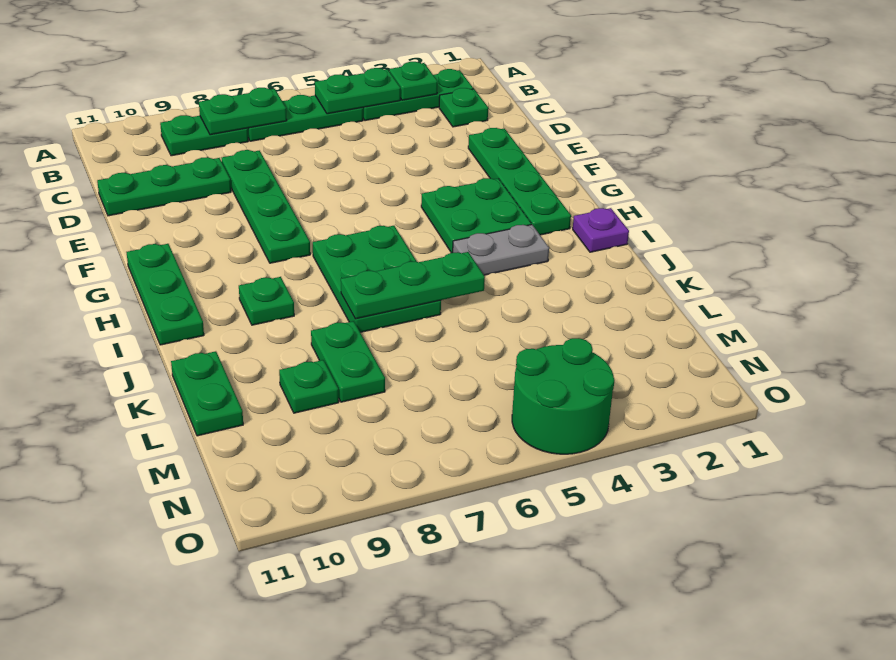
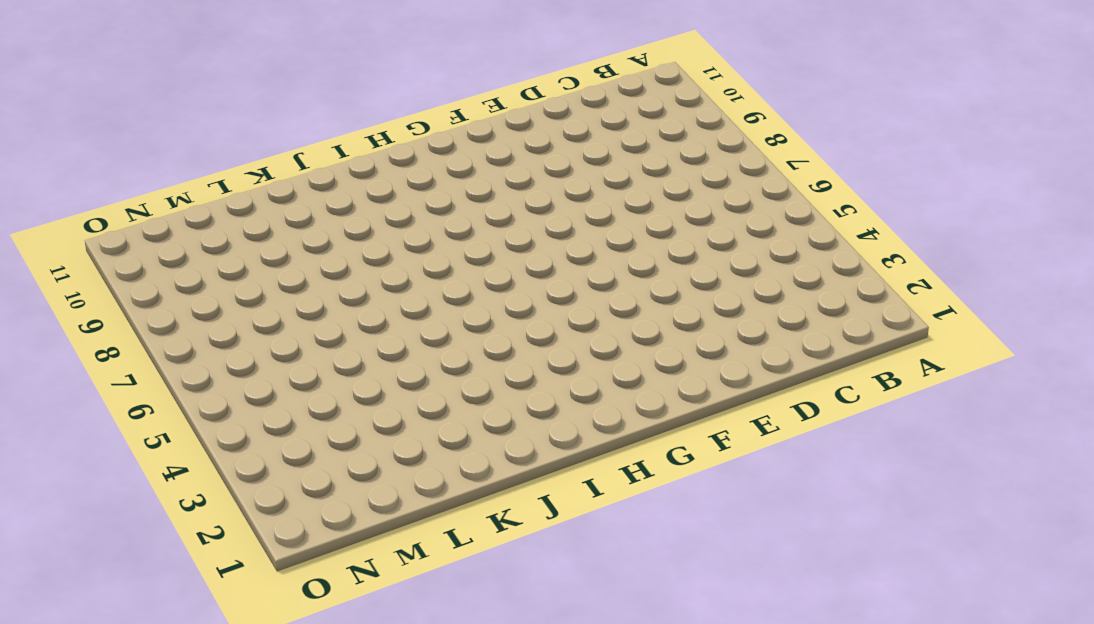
none -> green plate B2:B4 level 1
none -> green plate B5:B7 level 1
none -> green plate B8:B9 level 1

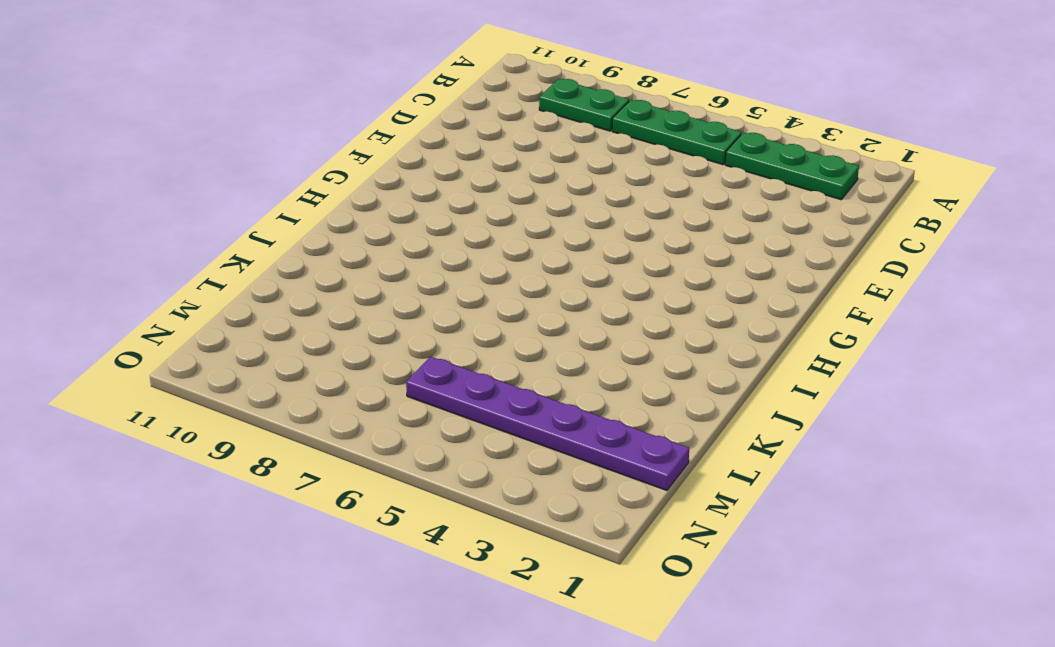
purple plate M1:M6 level 1 -> none
none -> green plate C2 level 1
none -> green plate D8:G8 level 1
none -> green plate D9:D11 level 1

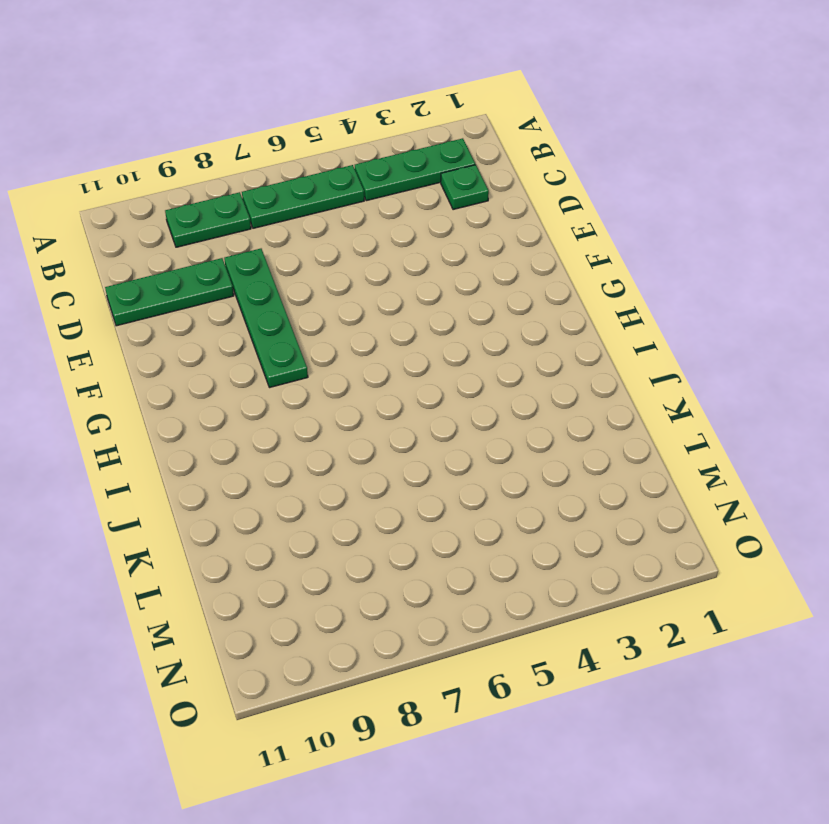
none -> green plate E2:H2 level 1
none -> green plate G3:H4 level 1
none -> green plate G11:I11 level 1

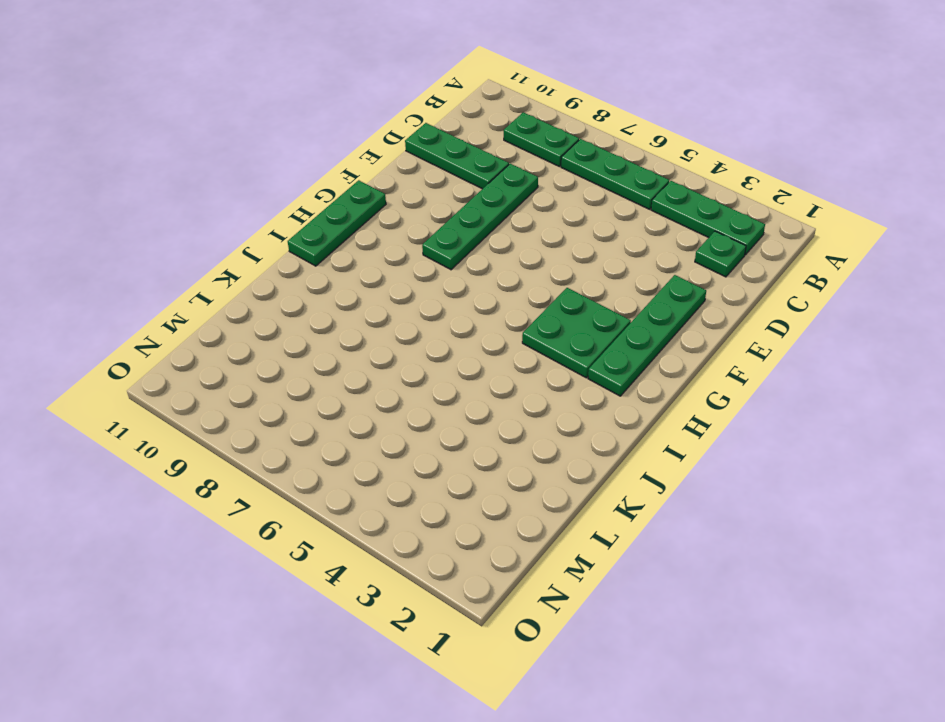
none -> green plate H6:J7 level 1
none -> purple plate I1 level 1
none -> grey plate I3:I4 level 1

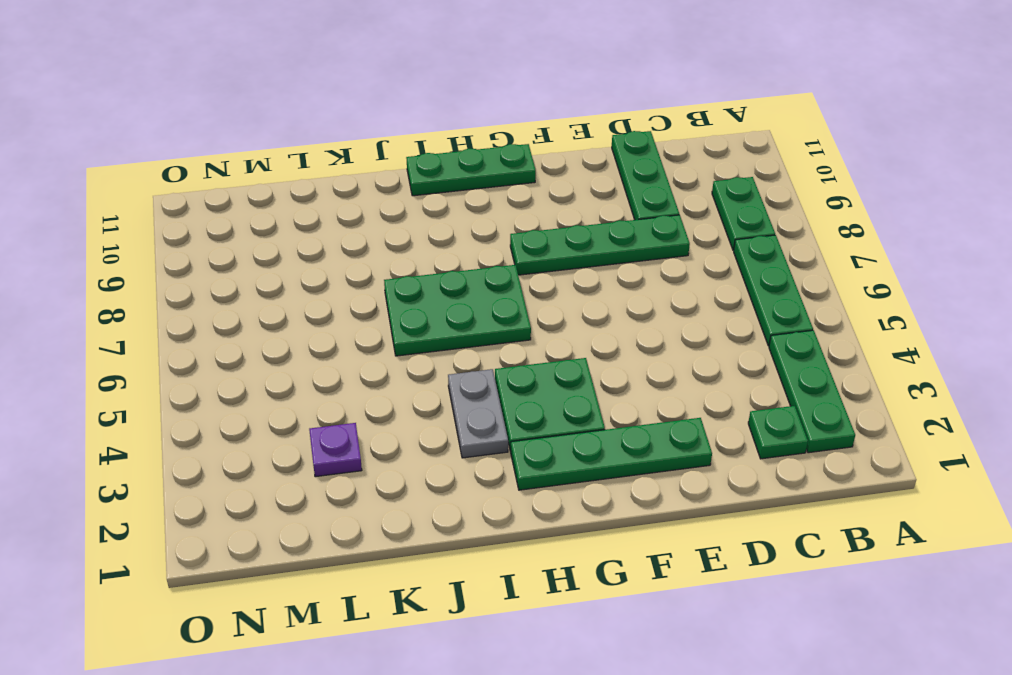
purple plate L3 level 1 -> purple plate I1 level 1
none -> green plate I9 level 1
none -> green plate K8:L8 level 1
none -> green plate K11:L11 level 1

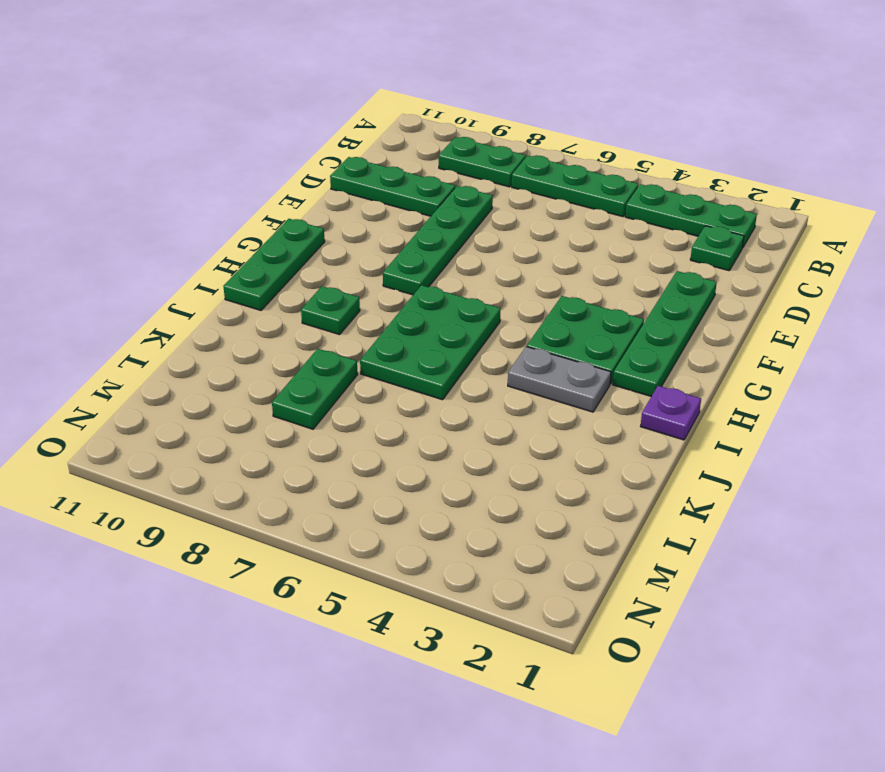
none -> green plate K11:L11 level 1
none -> green plate L9 level 1
none -> green round brick N4:O5 level 1

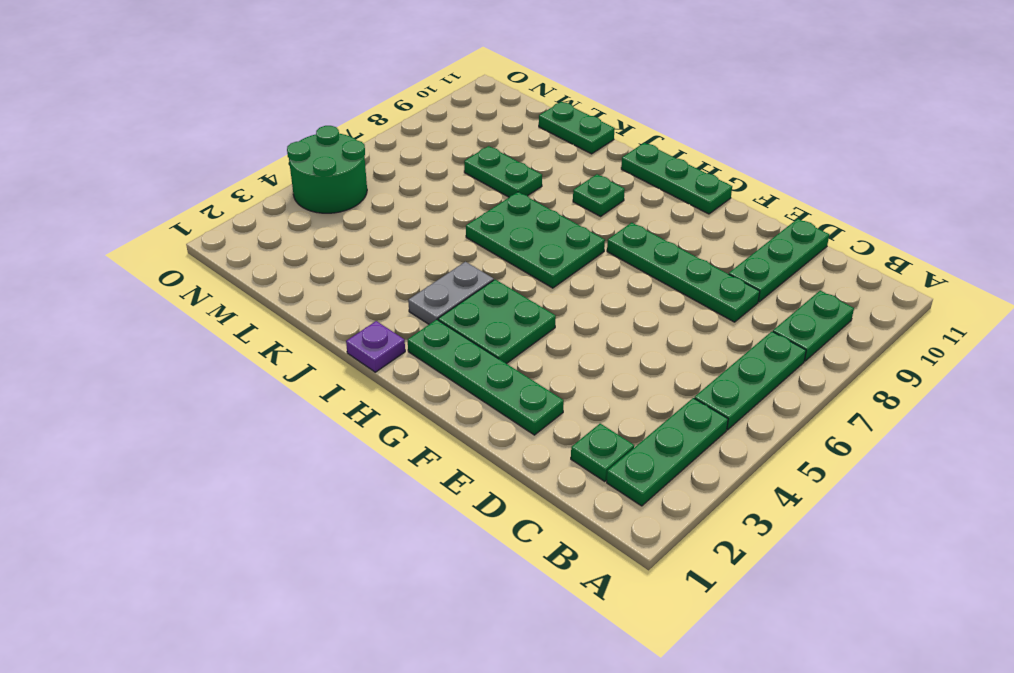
none -> green plate L9 level 1
none -> green plate B3 level 2
none -> green plate B4:B5 level 2

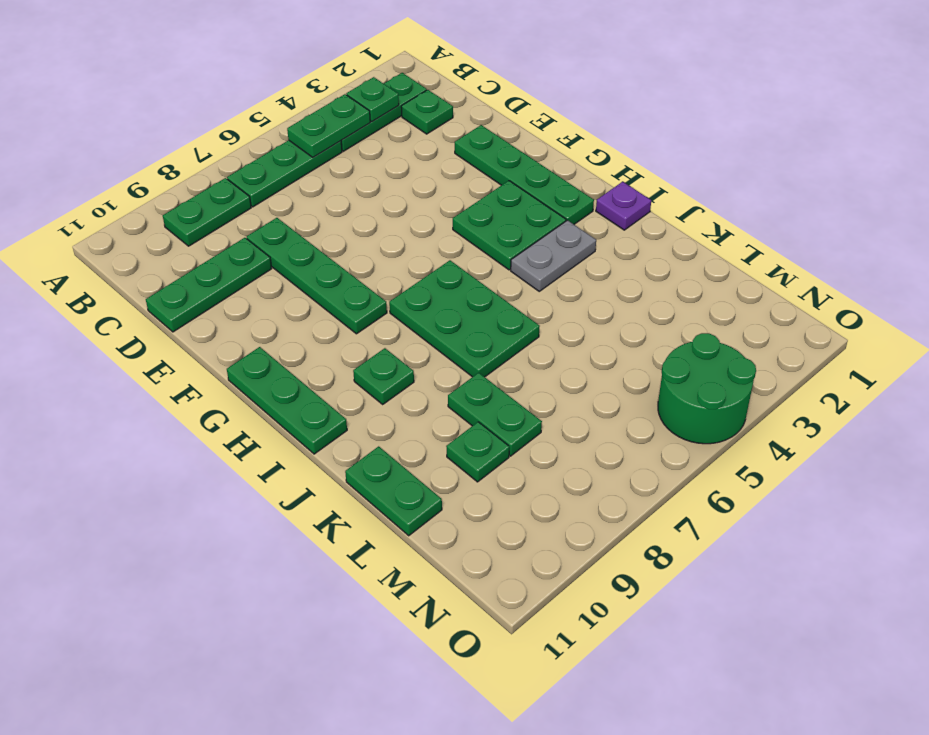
none -> green plate B7:B8 level 2
none -> green plate J5:J7 level 2

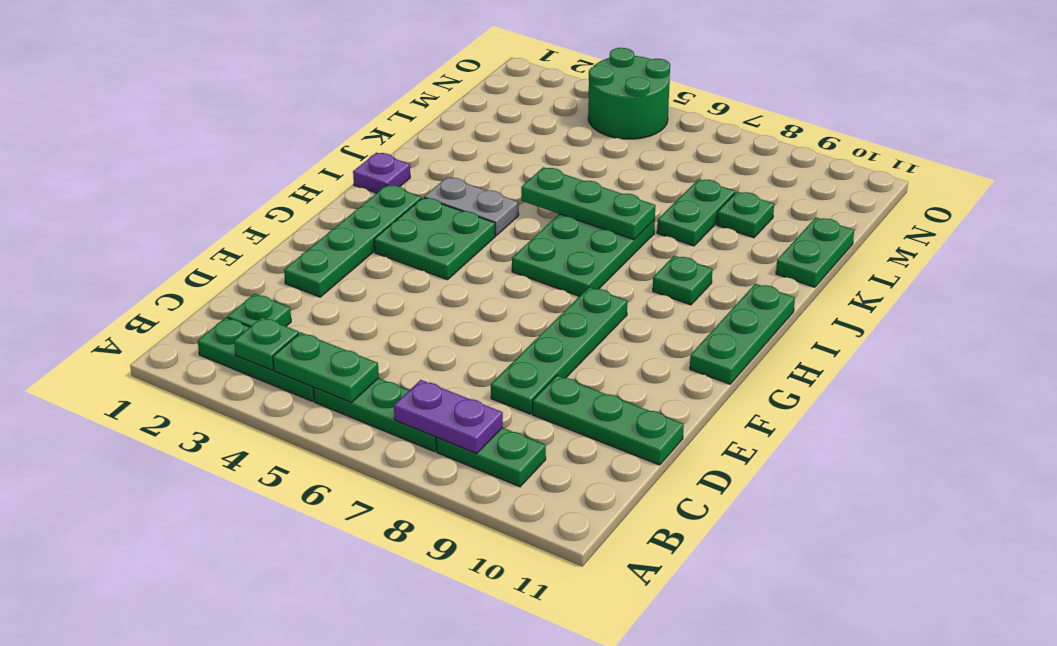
purple plate B7:B8 level 2 -> green plate B7:B8 level 2

